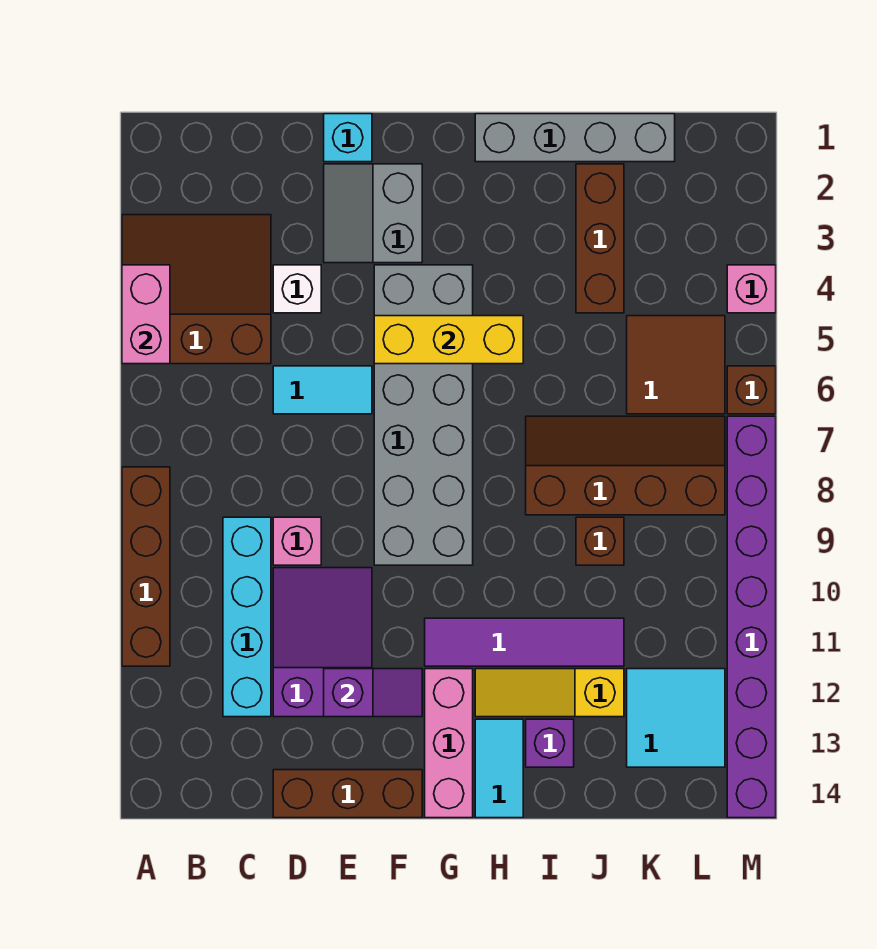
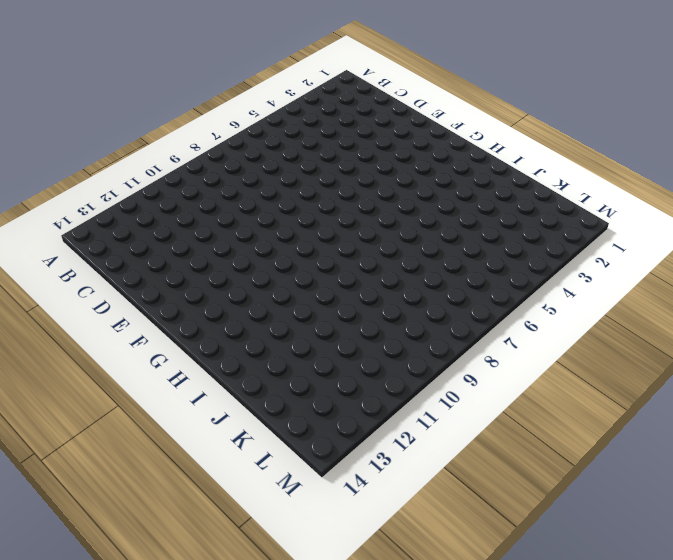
none -> brown slope A3:C5 level 1 top 5
none -> brown brick A8:A11 level 1
none -> cyan brick C9:C12 level 1

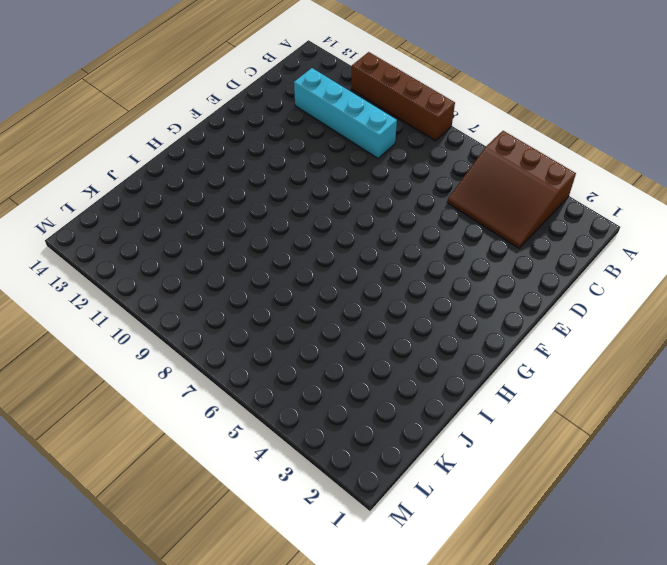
brown slope A3:C5 level 1 top A -> brown slope A3:C5 level 1 top 5
none -> white brick D4 level 1
none -> cyan tile D6:E6 level 1
none -> pink brick D9 level 1

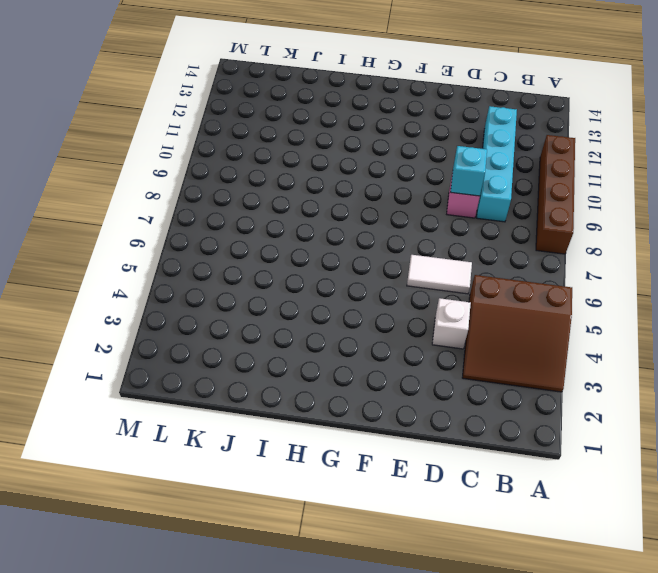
white tile D6:E6 level 1 -> cyan tile D6:E6 level 1
cyan brick D9 level 2 -> cyan brick E1 level 1
none -> purple slope D10:E12 level 1 top 12
none -> brown brick D14:F14 level 1
none -> grey slope E2:F3 level 1 top F

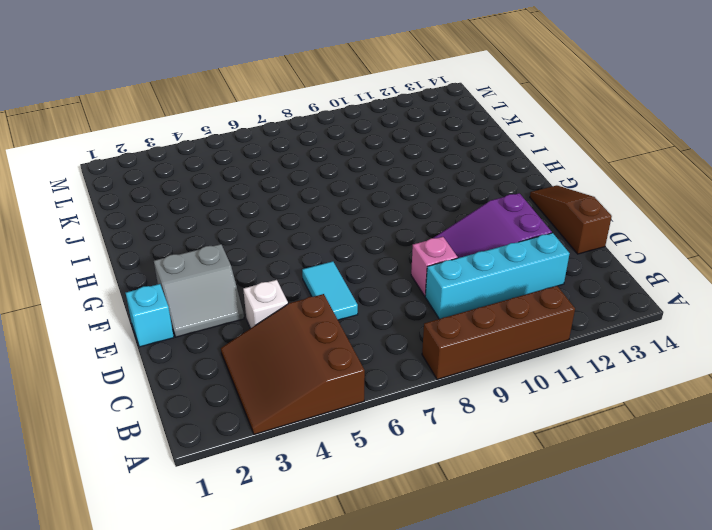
brown slope D14:F14 level 1 top D -> brown brick D14:F14 level 1
none -> grey brick F4:G9 level 1
none -> purple tile G11:J11 level 1
none -> pink brick G12:G14 level 1

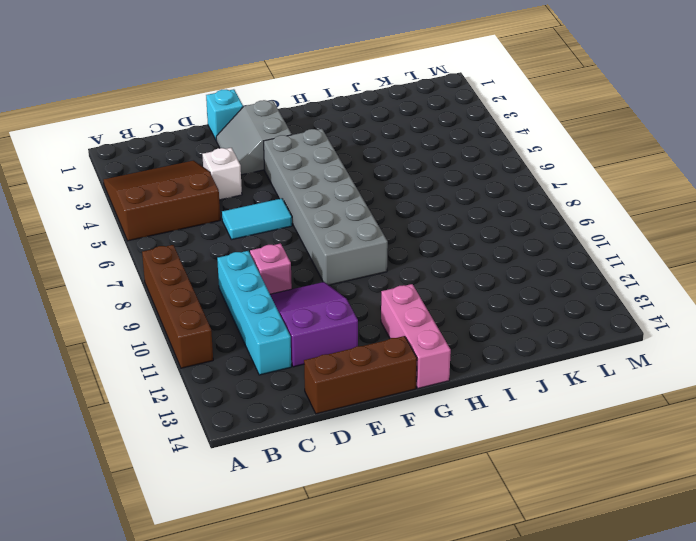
none -> purple tile G11:J11 level 1
none -> grey brick H1:K1 level 1
none -> yellow slope H12:J12 level 1 top J

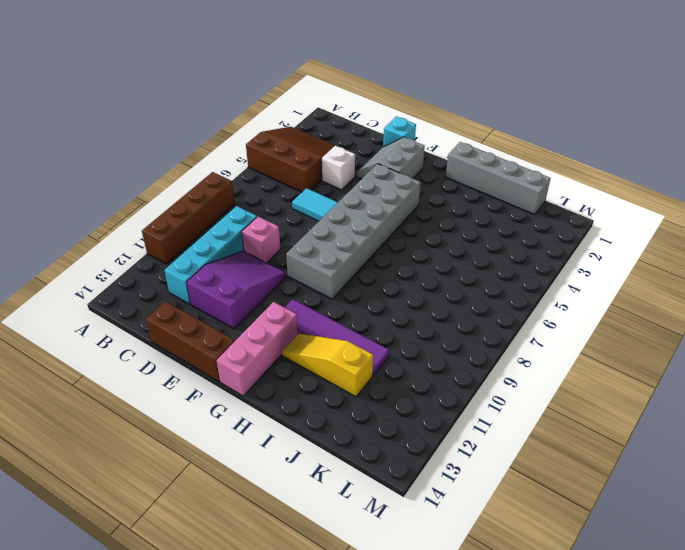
none -> cyan tile H13:H14 level 1
none -> brown slope I7:L8 level 1 top 8
none -> purple brick I13 level 1

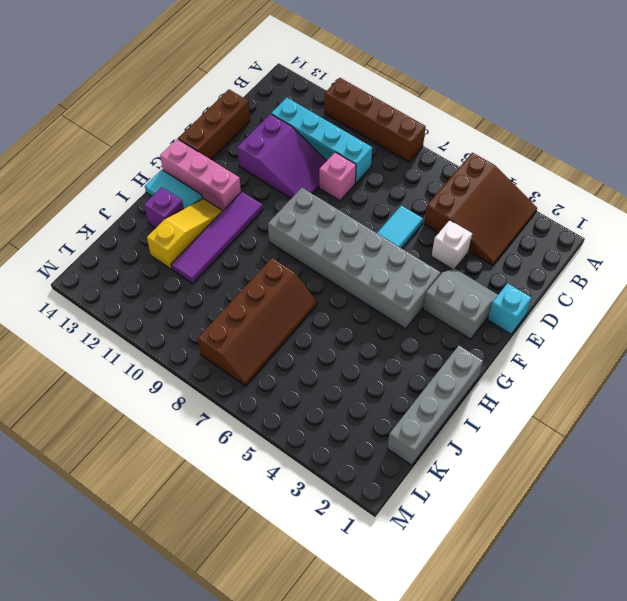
none -> brown brick J2:J4 level 1
none -> brown brick J9 level 1
none -> brown tile K5:L6 level 1

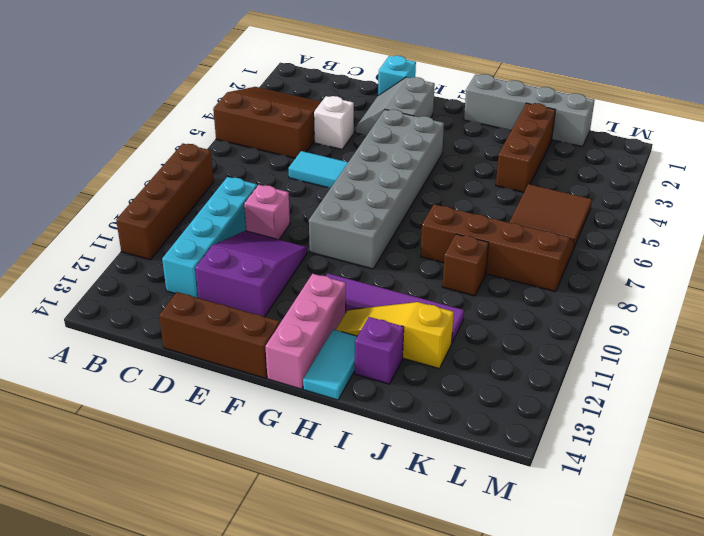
none -> cyan tile K12:L13 level 1
none -> pink brick M4 level 1
none -> brown brick M6 level 1

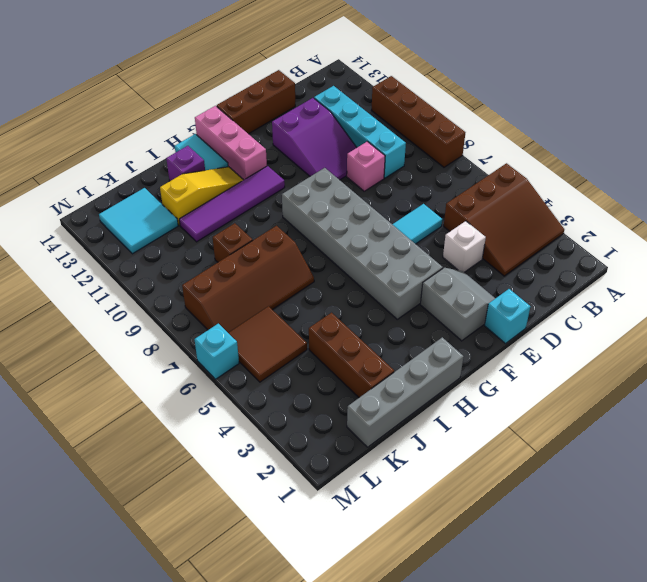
cyan brick M6 level 1 -> brown brick M6 level 1
none -> pink brick M4 level 1
none -> purple brick M7:M14 level 1
none -> pink brick A4:A5 level 2

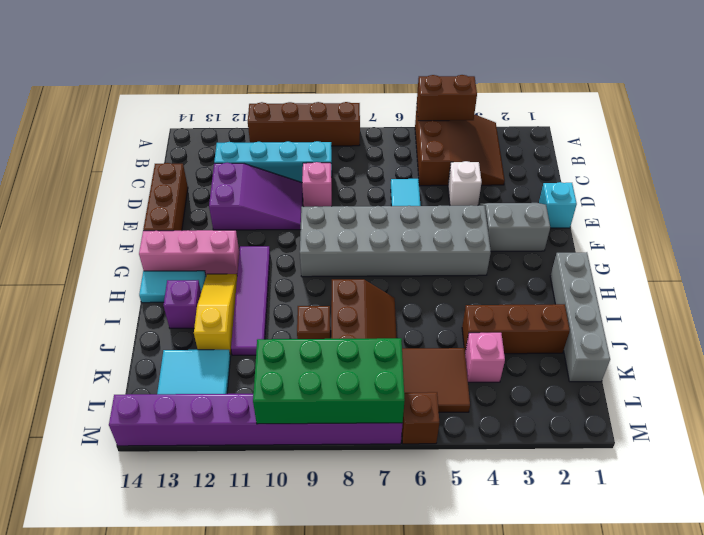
brown brick A4:A5 level 2 -> pink brick A4:A5 level 2
pink brick K4 level 1 -> pink brick M4 level 1
green brick L7:M10 level 2 -> none
none -> purple slope E12:F12 level 2 top E
none -> yellow brick F5:H5 level 2

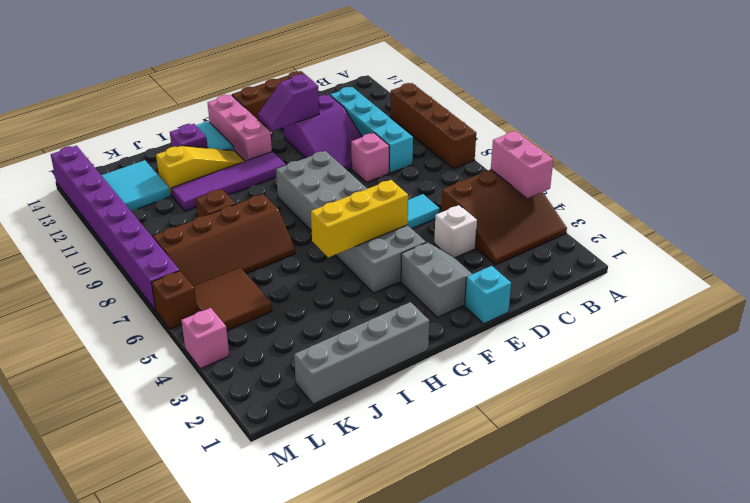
none -> brown brick J2:J4 level 1

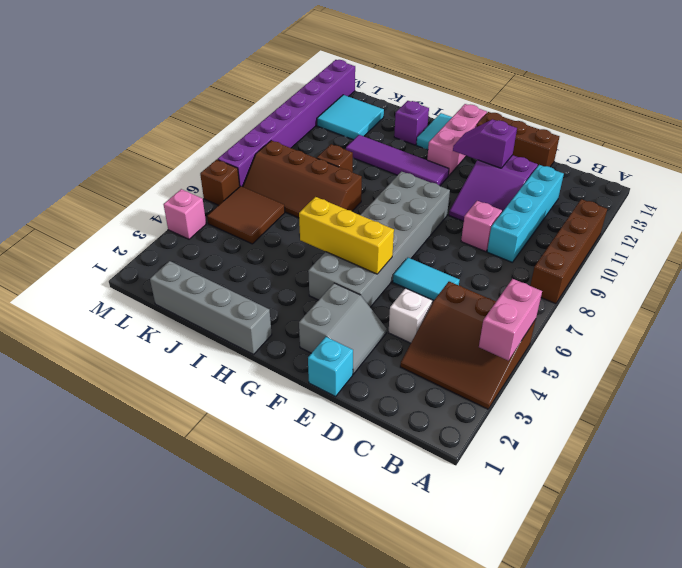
none -> yellow slope H12:J12 level 1 top J
none -> brown brick J2:J4 level 1

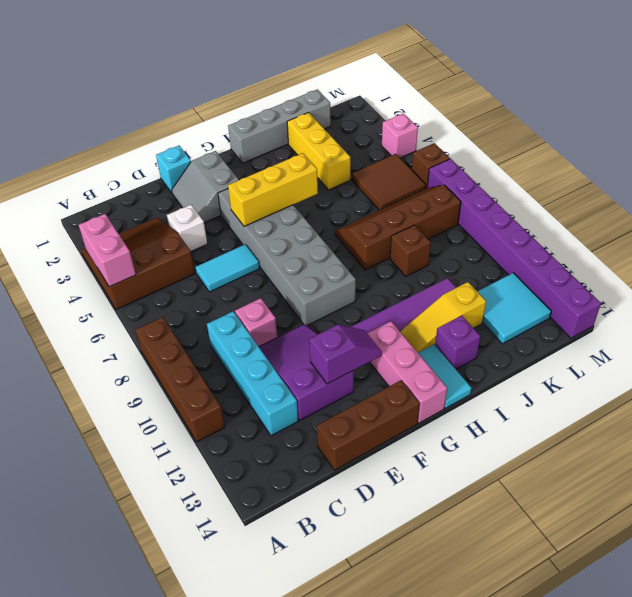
yellow brick J2:J4 level 1 -> brown brick J2:J4 level 1

